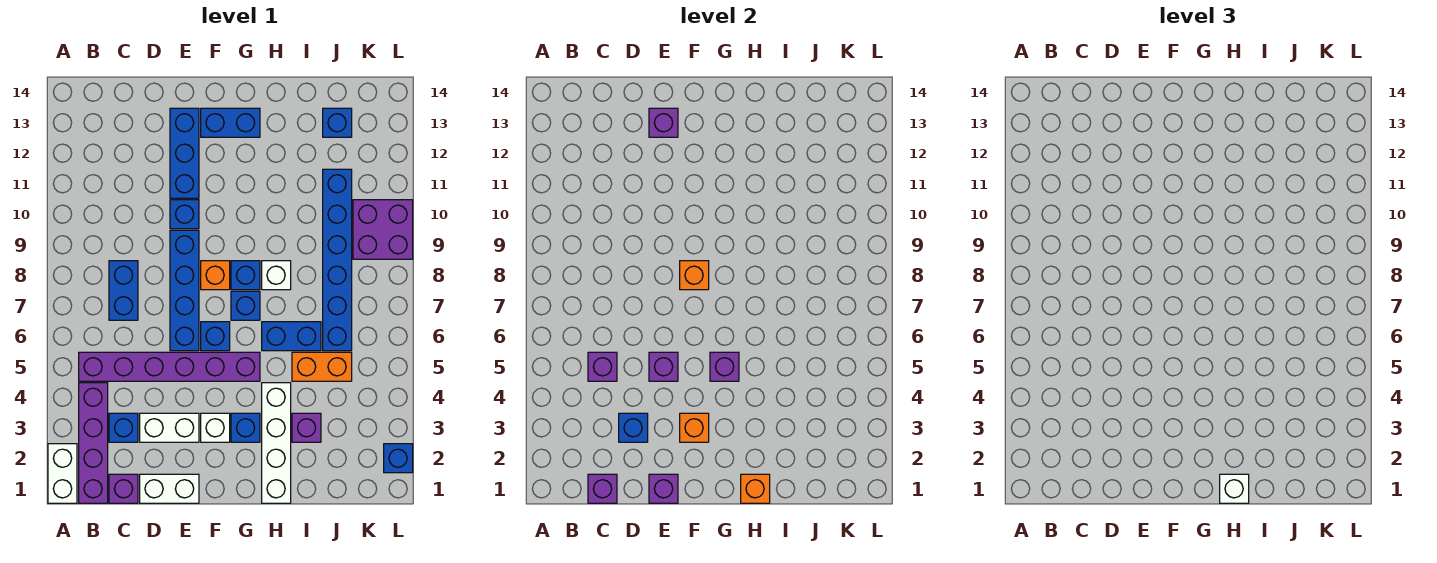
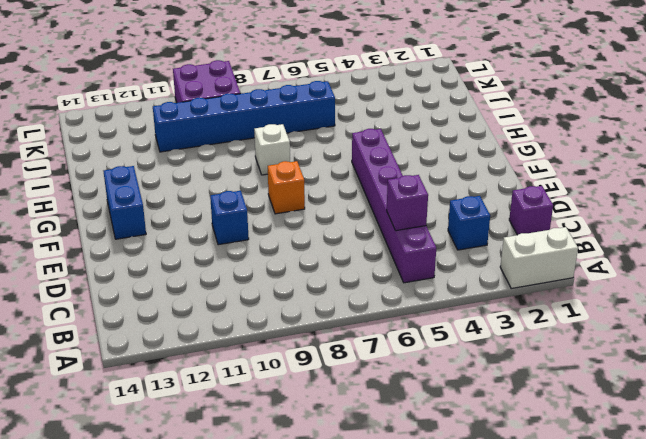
none -> purple brick B1:B4 level 1
none -> blue brick C7:C8 level 1
none -> white brick D1:E1 level 1
none -> white brick D3:E3 level 1

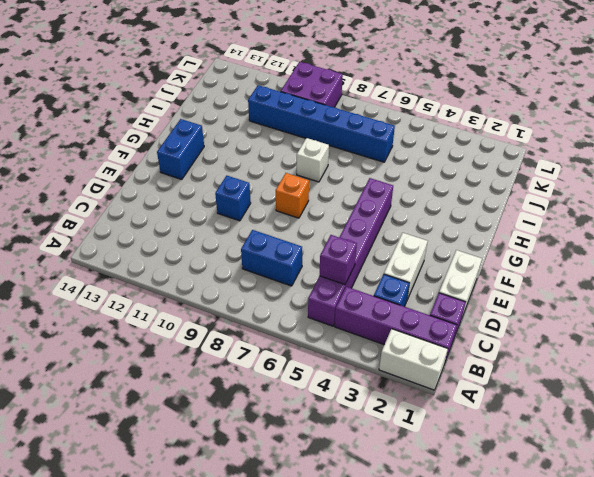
none -> blue brick E6:E9 level 1
none -> blue brick E11:E13 level 1
none -> white brick F3 level 1
none -> blue brick F6 level 1

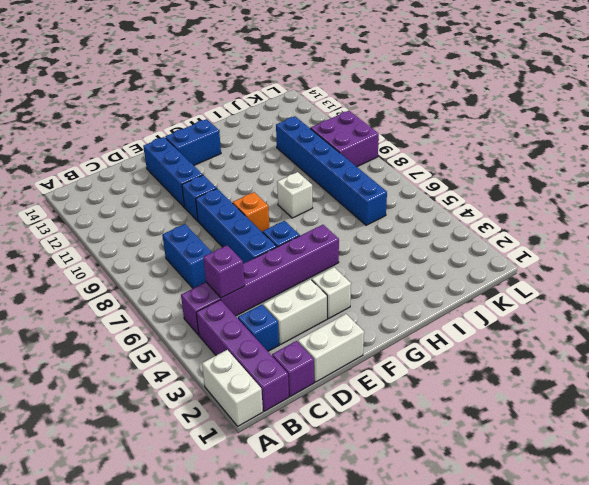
none -> blue brick G3 level 1
none -> blue brick G7 level 1
none -> blue brick G8 level 1
none -> white brick H1:H4 level 1

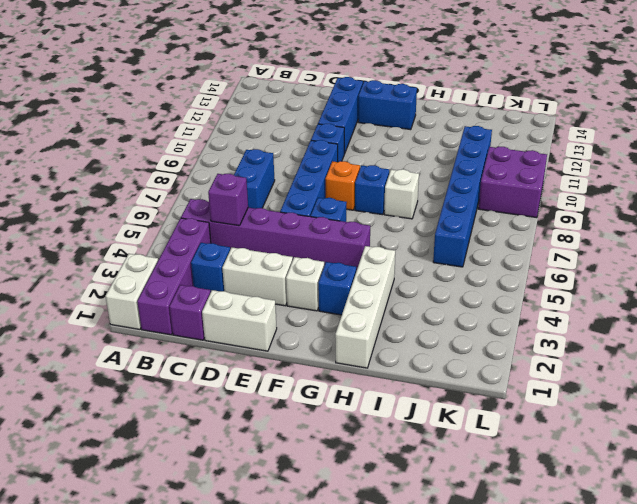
none -> blue brick G7 level 1
none -> blue brick H6:I6 level 1
none -> purple brick I3 level 1
none -> orange brick I5:J5 level 1

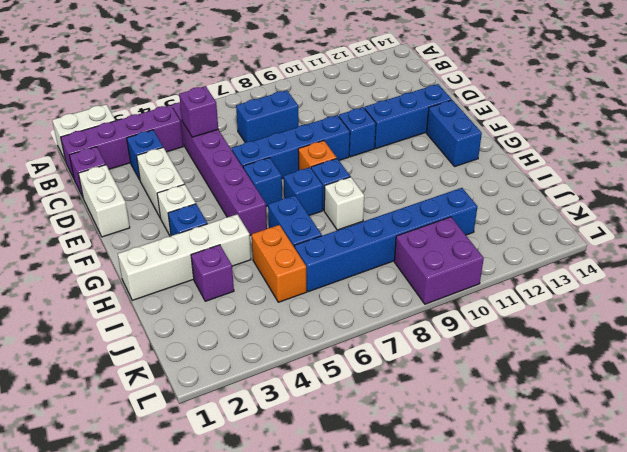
none -> blue brick J13 level 1
none -> blue brick L2 level 1
none -> purple brick C1 level 2
none -> blue brick D3 level 2

